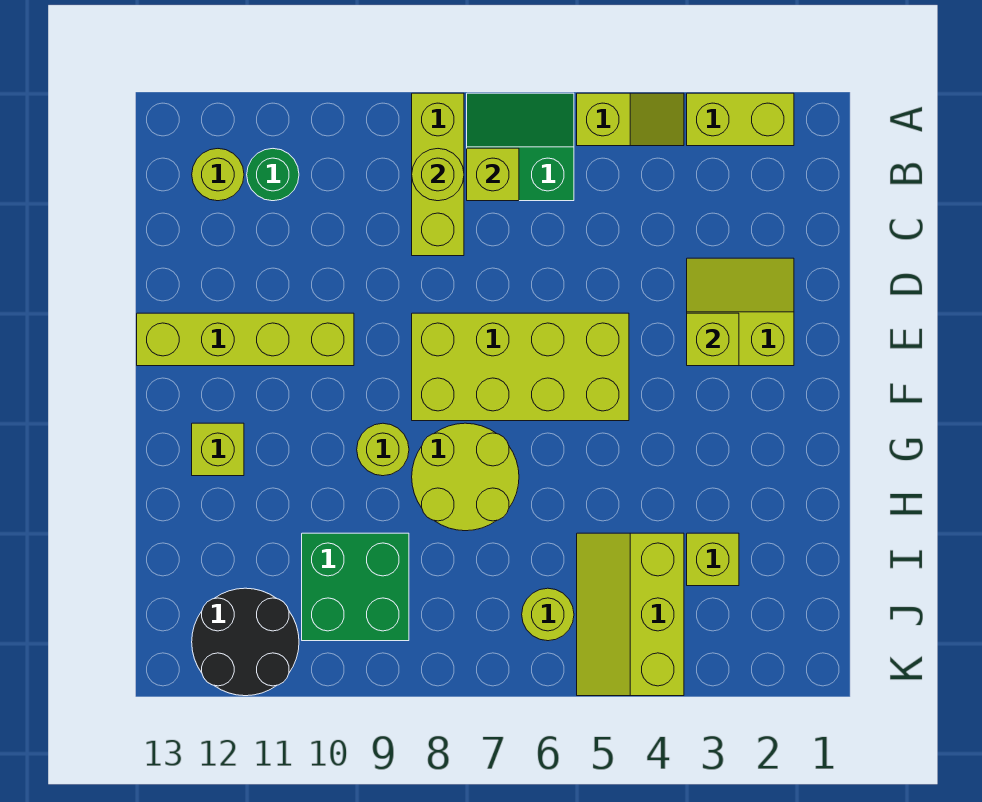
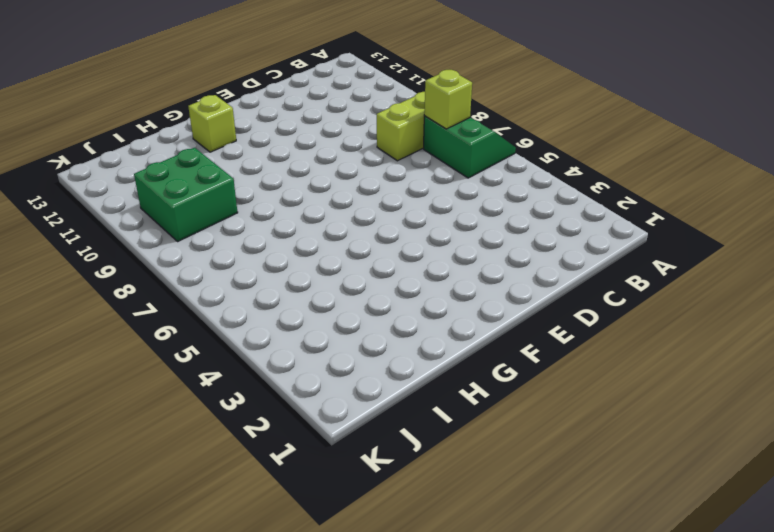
none -> lime brick A2:A3 level 1
none -> lime slope A4:A5 level 1 top 5
none -> green round brick B11 level 1

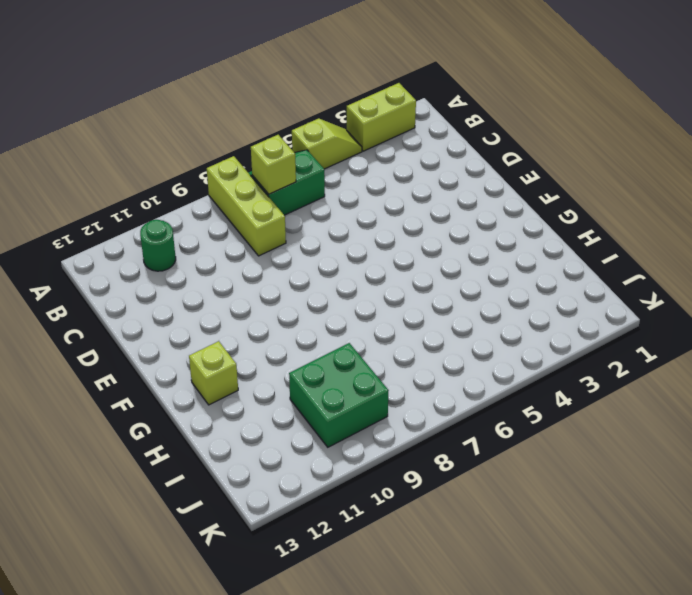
none -> lime round brick B12 level 1
none -> lime slope D2:E3 level 1 top E
none -> lime brick E5:F8 level 1

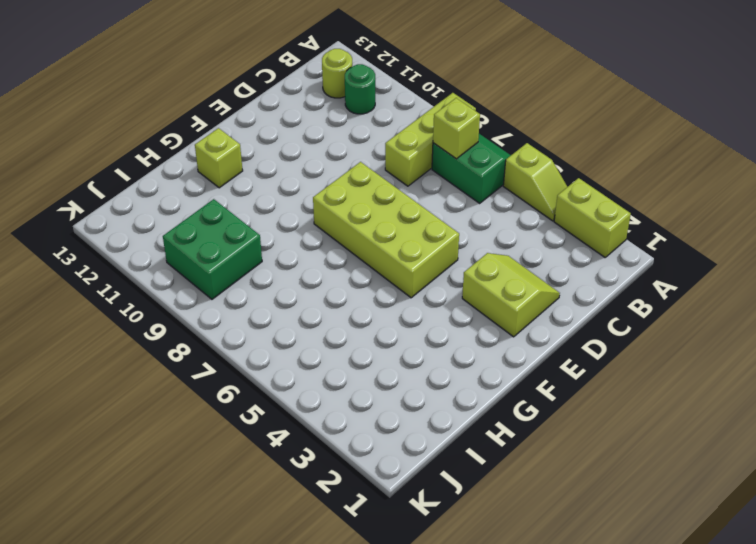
none -> lime brick E10:E13 level 1
none -> lime round brick G7:H8 level 1
none -> lime round brick G9 level 1

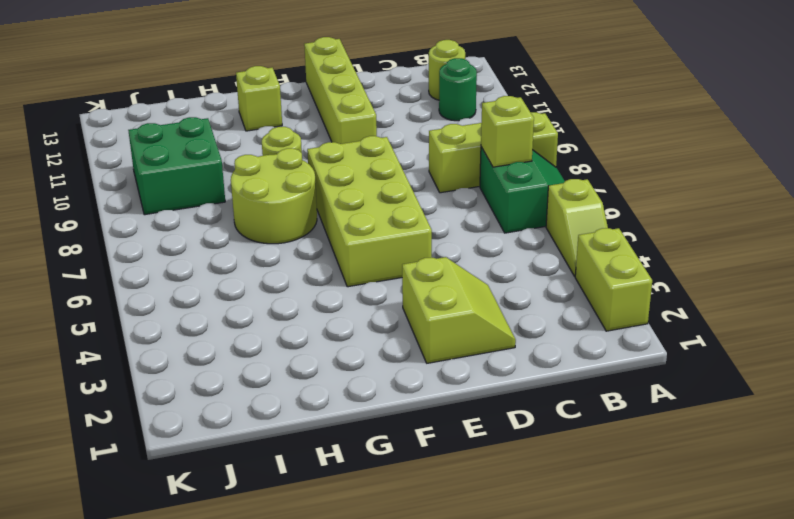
none -> lime brick I3 level 1
none -> lime slope I4:K5 level 1 top 4
none -> lime round brick J6 level 1

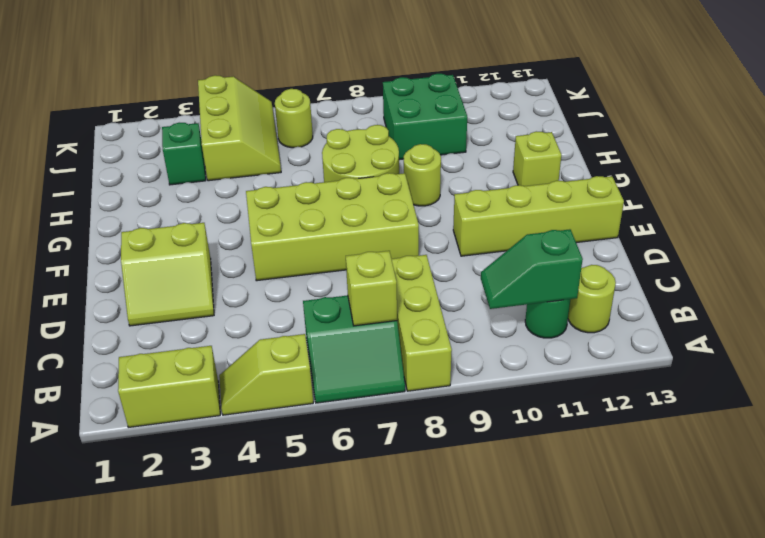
green slope B10:B11 level 2 top 11 -> none
green brick I3 level 1 -> lime brick I3 level 1
none -> black round brick J11:K12 level 1
none -> lime round brick B8 level 2
none -> lime brick E3 level 2

